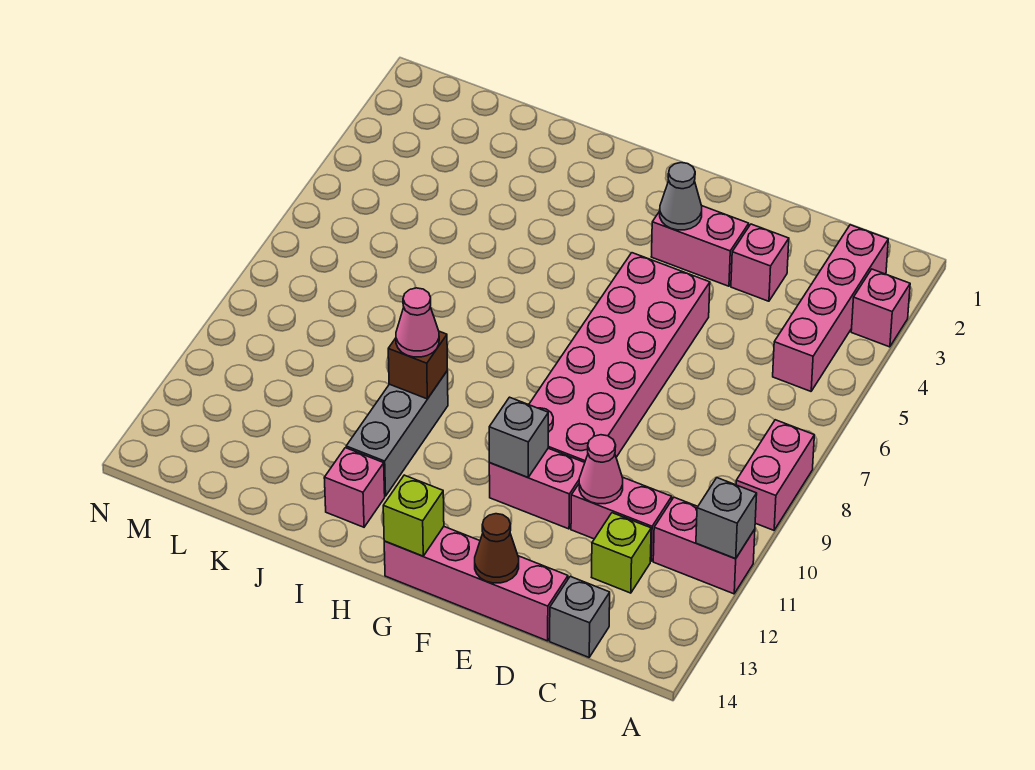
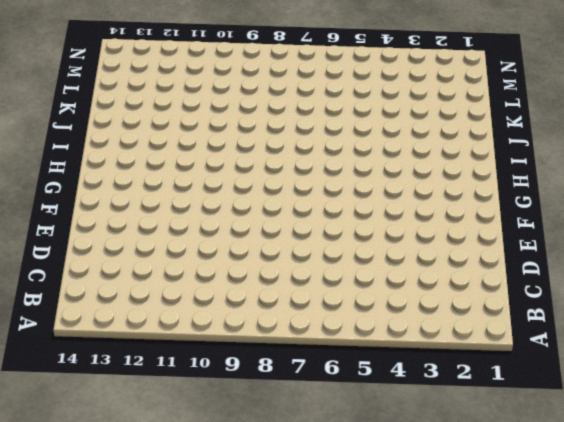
none -> pink brick A3 level 1
none -> pink brick A8:A9 level 1
none -> pink brick A11:B11 level 1

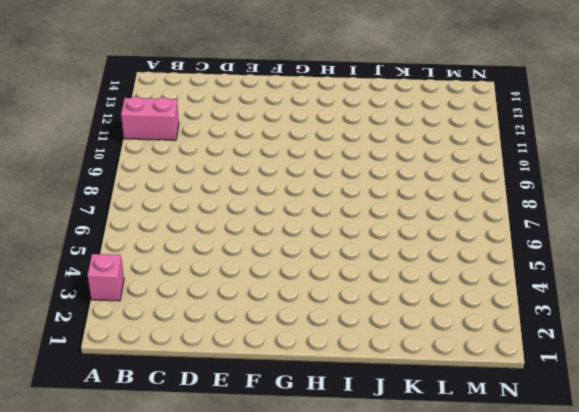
none -> pink brick A8:A9 level 1
none -> pink brick B2:B5 level 1
none -> pink brick C11:D11 level 1

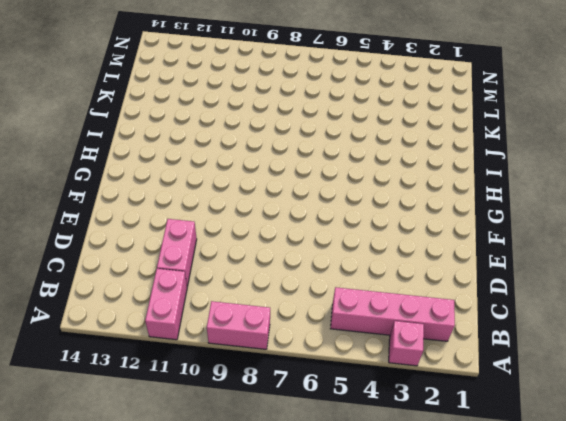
none -> lime brick C12 level 1
none -> grey brick C14 level 1
none -> pink brick D3 level 1

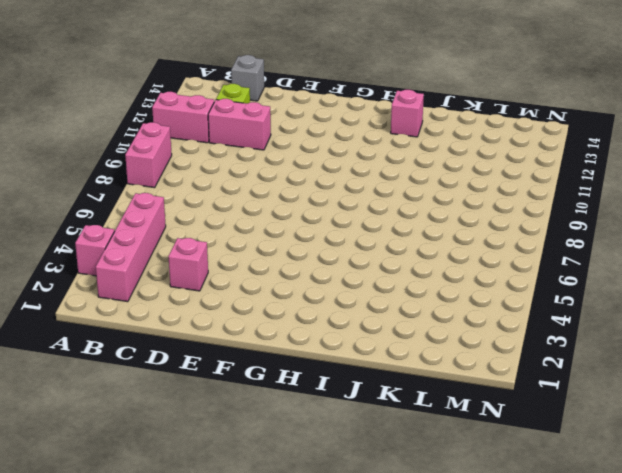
none -> pink brick D14:G14 level 1
none -> pink brick E3:F3 level 1
none -> pink brick E5:F10 level 1

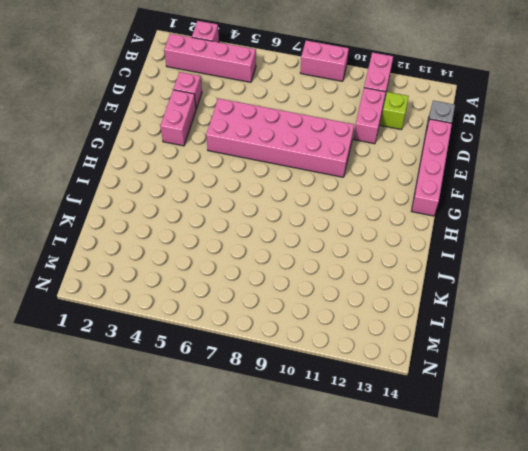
none -> pink brick E11:F11 level 1
none -> grey brick I10:I12 level 1
none -> pink brick I13 level 1

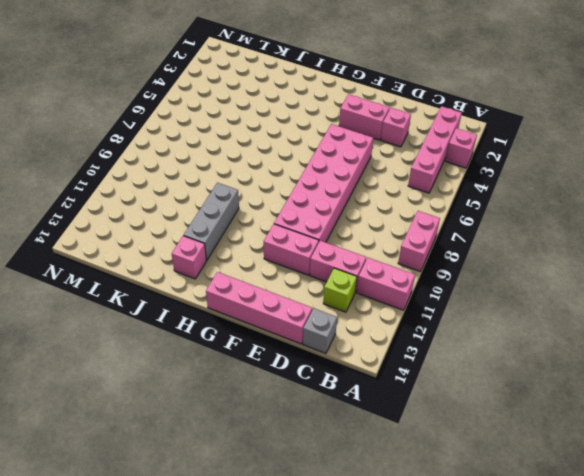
none -> grey brick A11 level 2
none -> pink cone D11 level 2
none -> brown cone E14 level 2

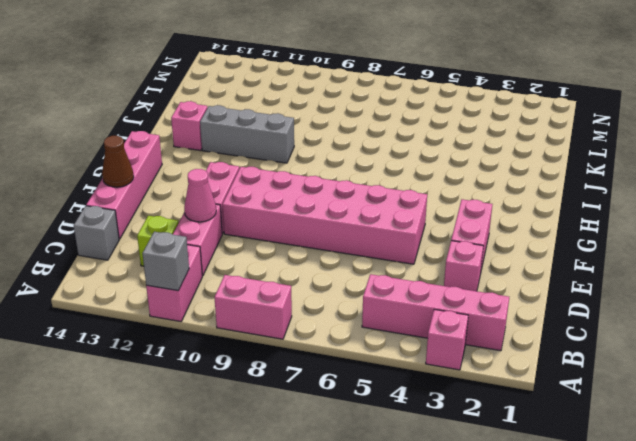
none -> grey cone F3 level 2
none -> grey brick F11 level 2
none -> lime brick G14 level 2

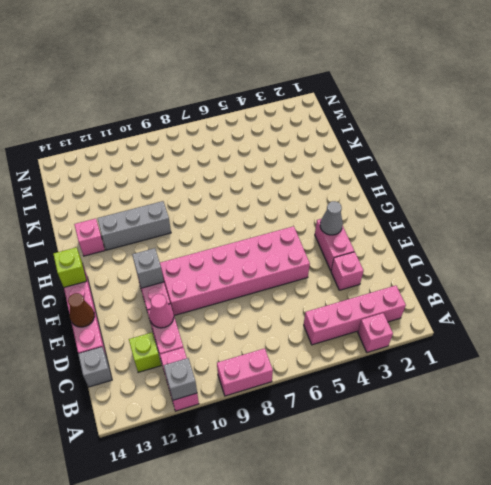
none -> brown brick I10 level 2
none -> pink cone I10 level 3

